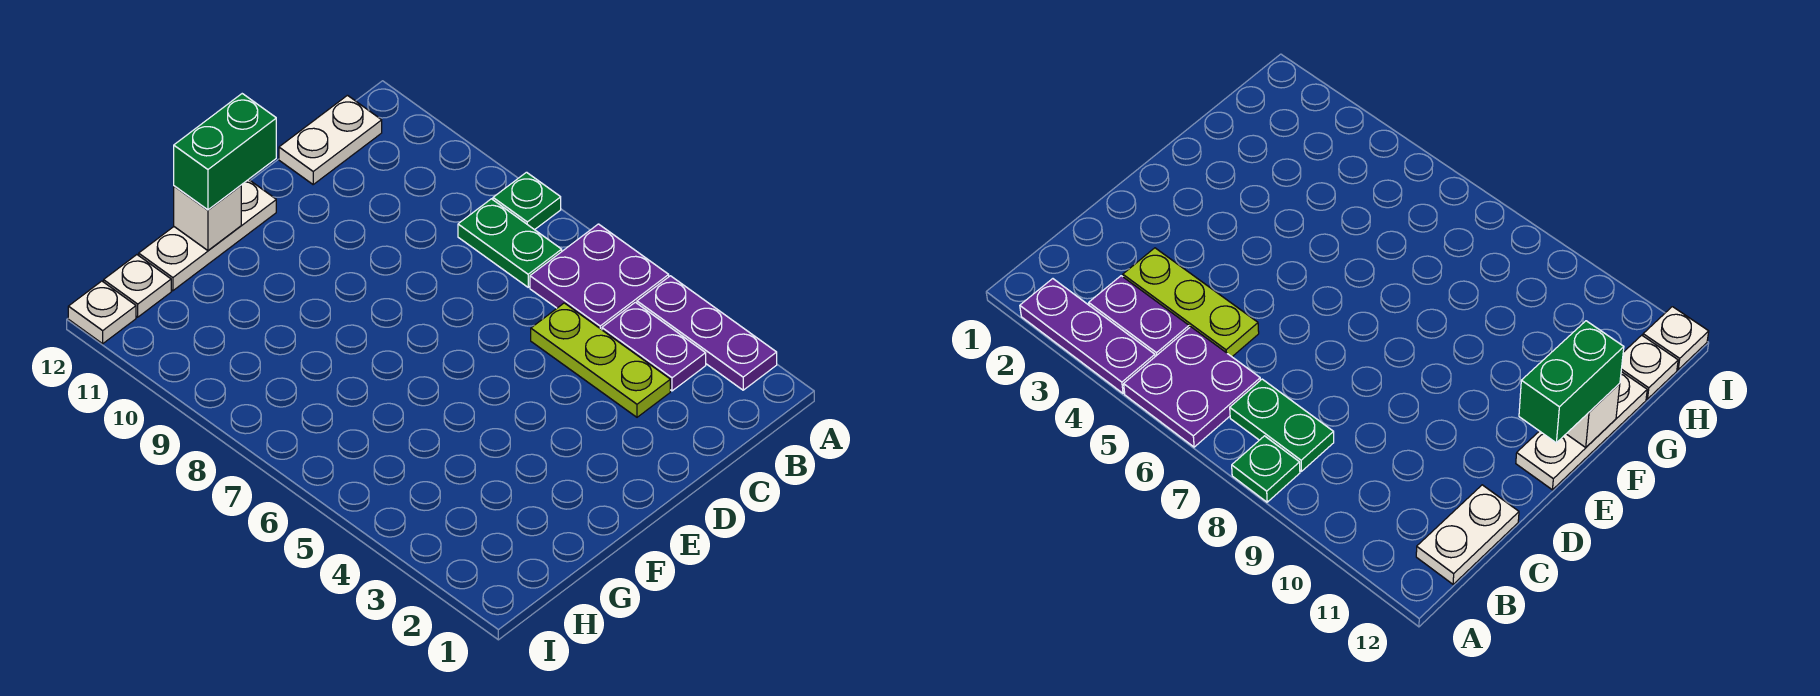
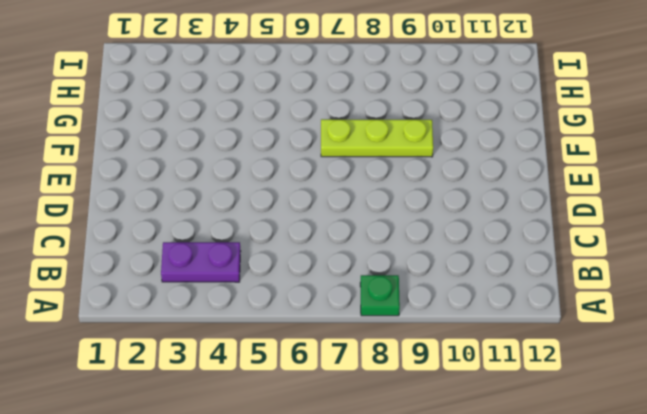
lime plate F7:F9 level 1 -> lime plate C3:C5 level 1
none -> purple plate A2:A4 level 1
none -> purple plate A5:B6 level 1
none -> green plate B7:B8 level 1

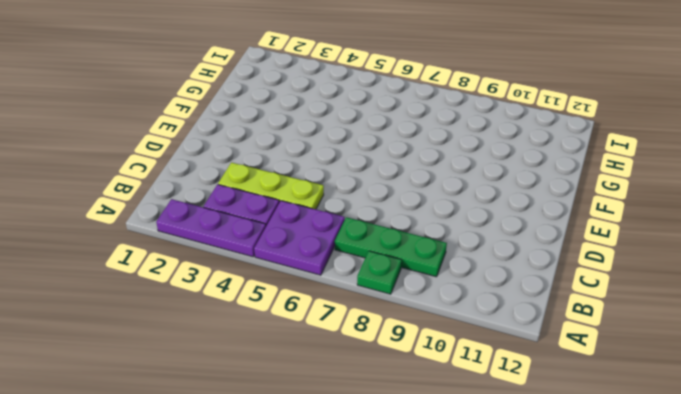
green plate B7:B9 level 1 -> green plate B7:B8 level 1
none -> white plate B12:C12 level 1
none -> white plate E12:G12 level 1
none -> white plate H12 level 1

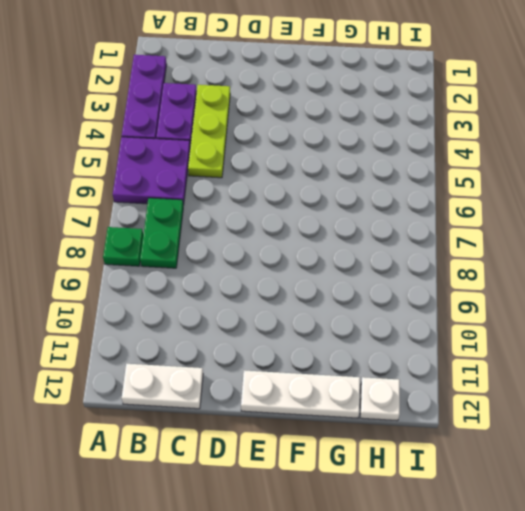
none -> white plate I12 level 1
none -> white brick F12 level 2
none -> green brick E12:F12 level 3

